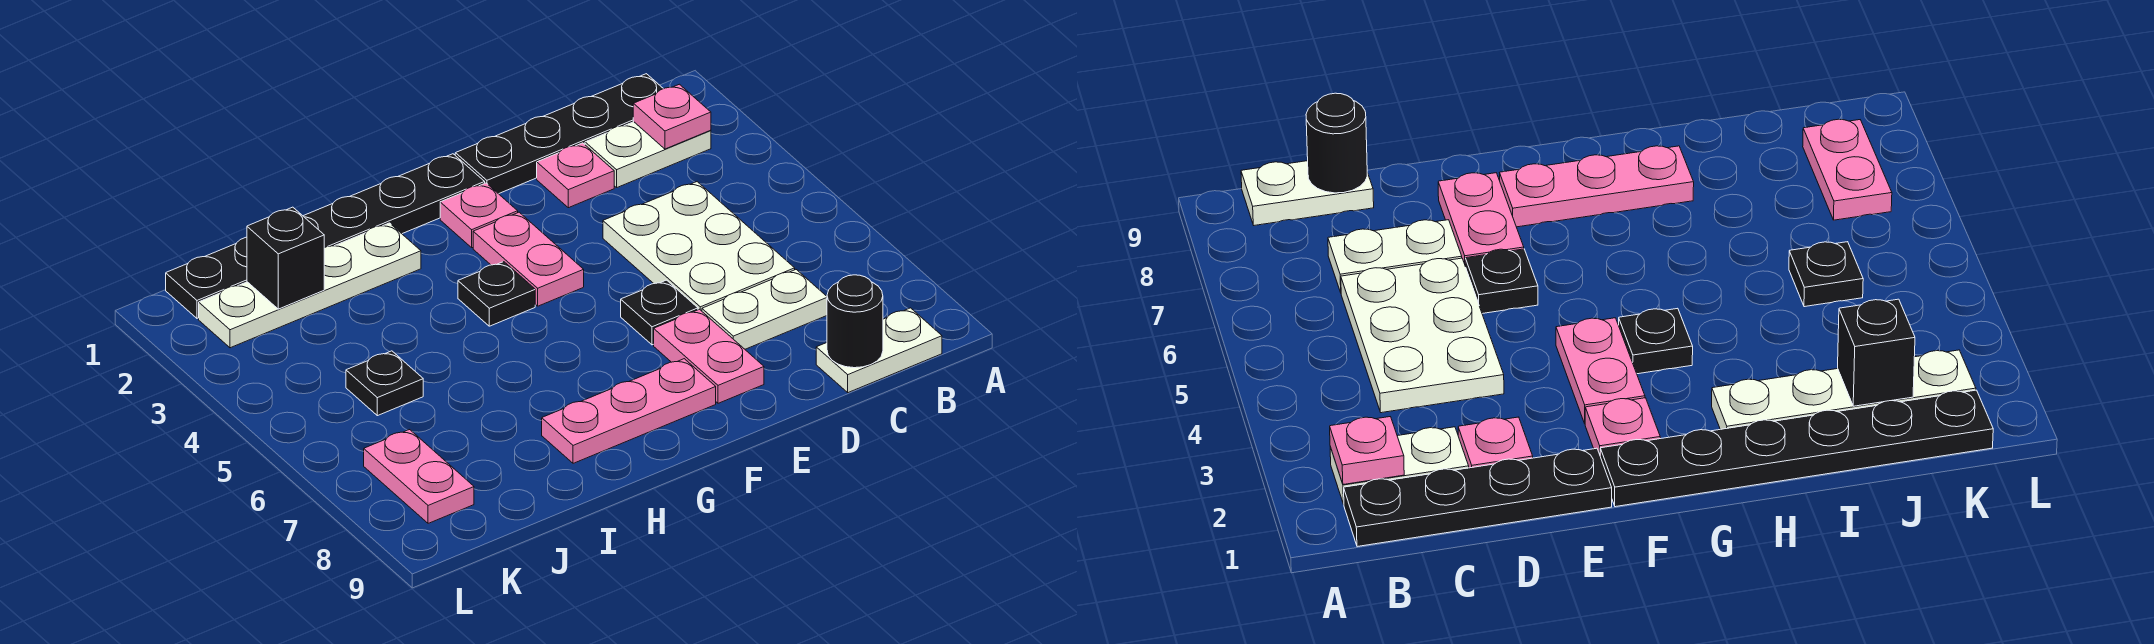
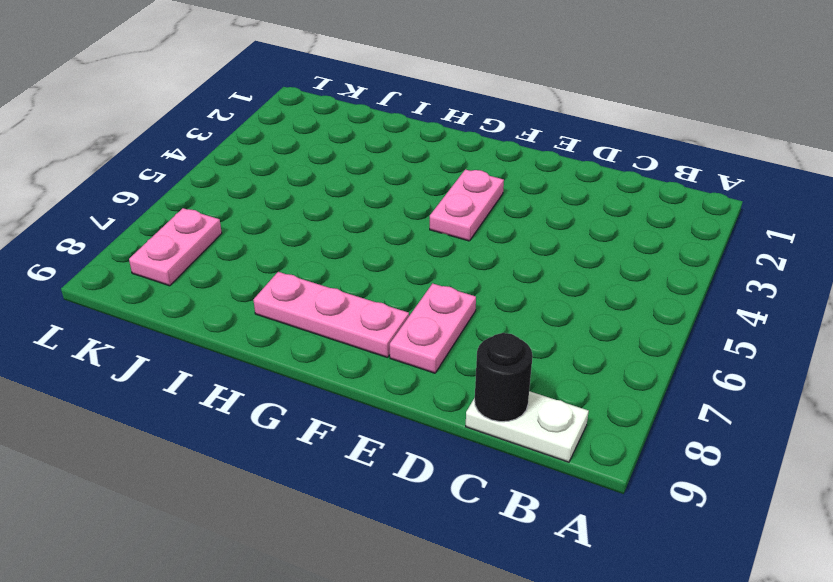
none -> black plate B1:E1 level 1
none -> white plate B2:C2 level 1
none -> white plate C4:D6 level 1

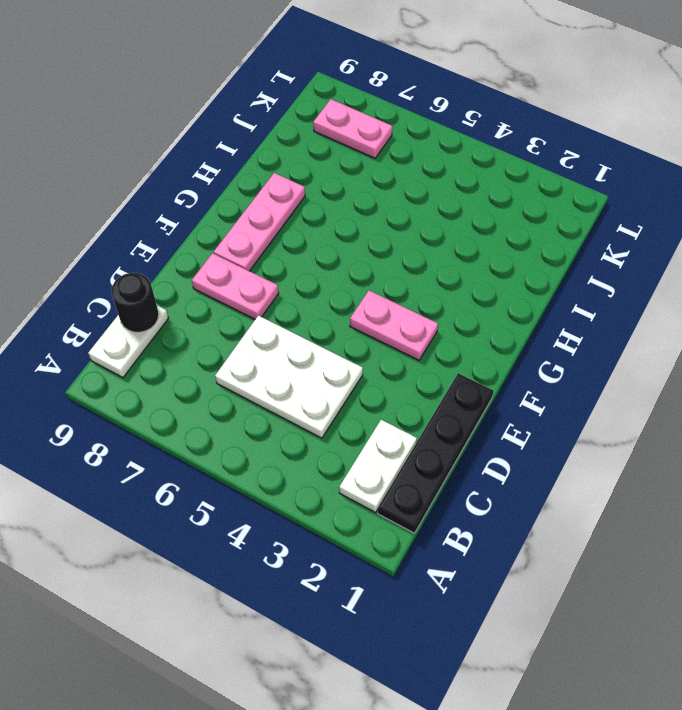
none -> white plate C7:D7 level 1
none -> pink plate D2 level 1
none -> black plate E6 level 1

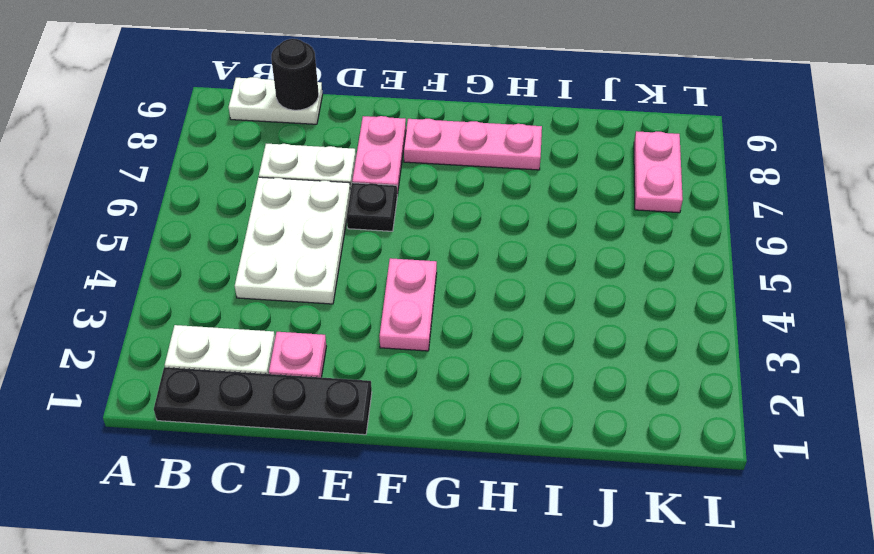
none -> black plate F1:K1 level 1
none -> pink plate F2 level 1
none -> black plate G4 level 1

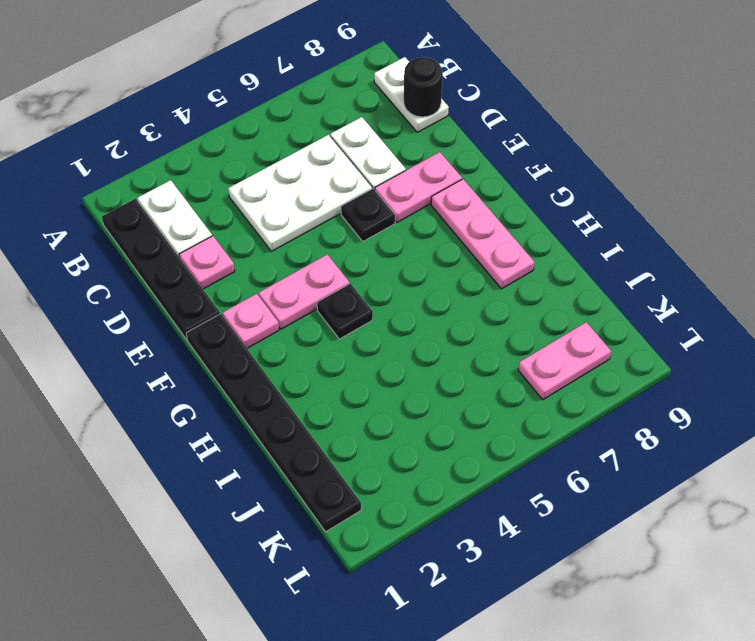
none -> white plate H2:K2 level 1
none -> black plate J5 level 1
none -> pink plate B2 level 2

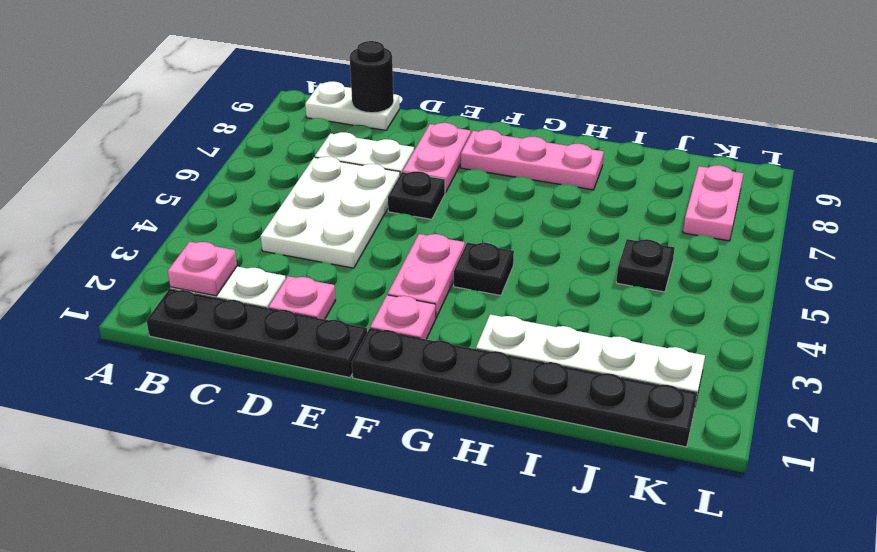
none -> black brick J2 level 2

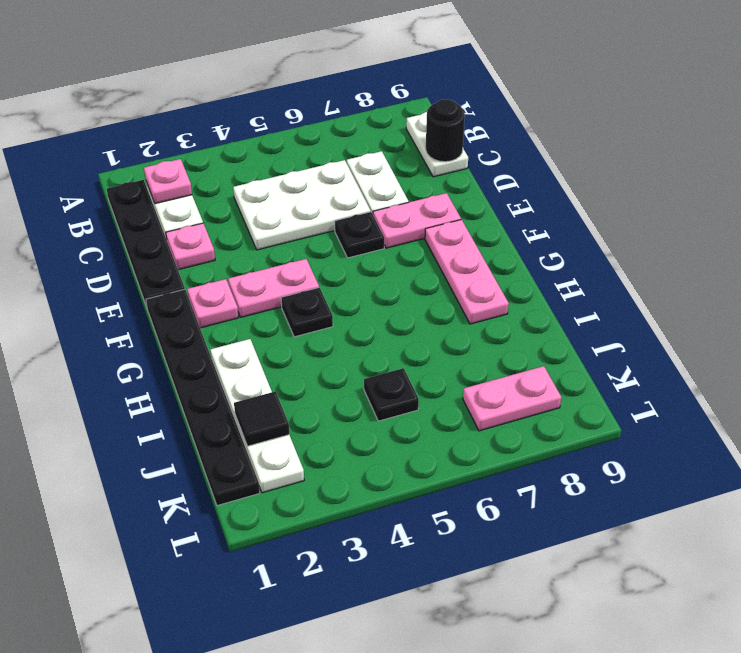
black tile J2 level 2 -> black brick J2 level 2

